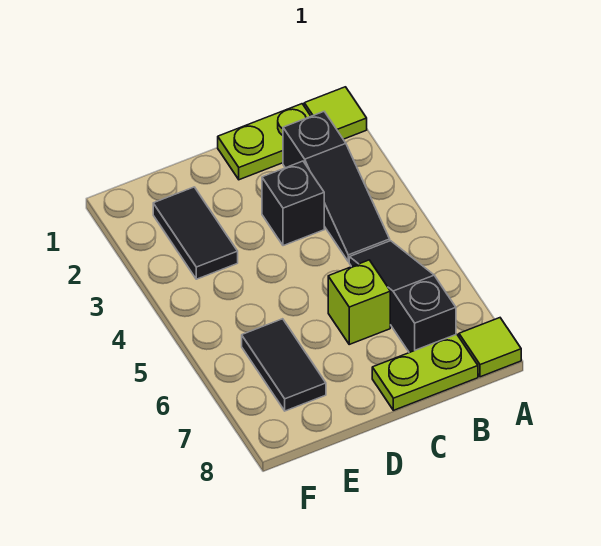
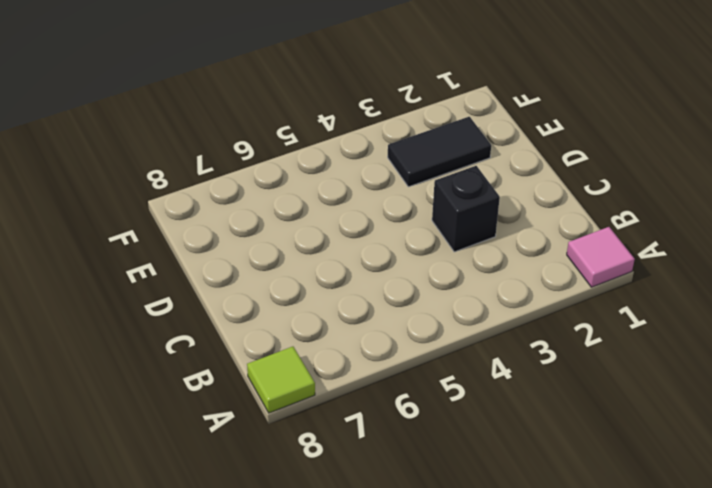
pink tile A1 level 1 -> lime tile A1 level 1
none -> lime plate B1:C1 level 1
none -> black slope B2:B4 level 1 top 2

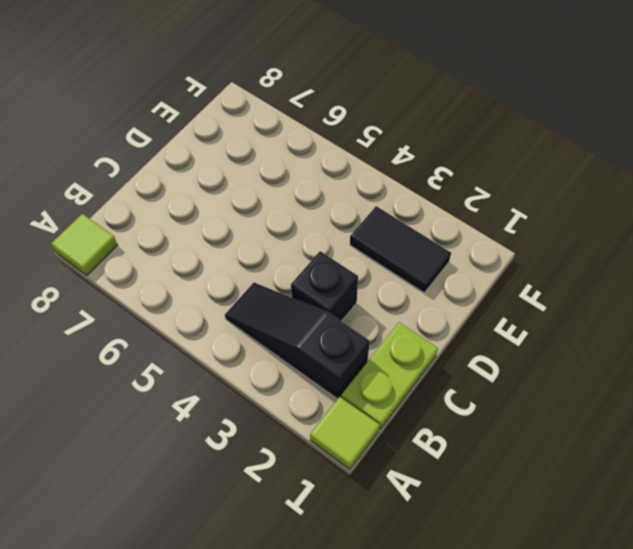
none -> black slope B5:B7 level 1 top 7
none -> lime plate B8:C8 level 1

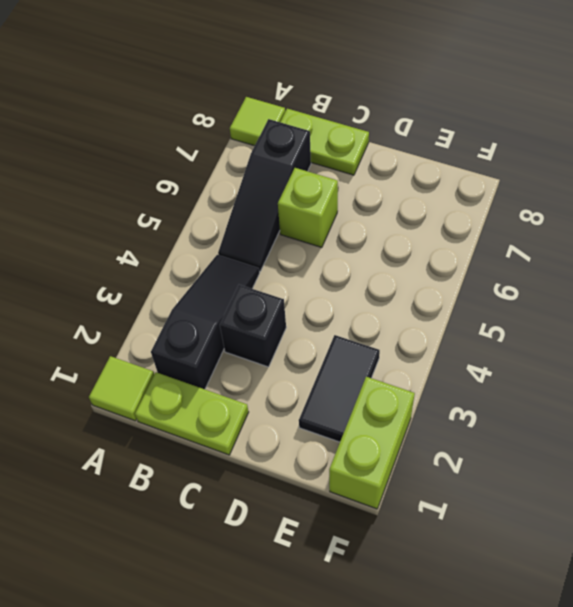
lime brick F1:F2 level 1 -> none
none -> black tile E6:E7 level 1

